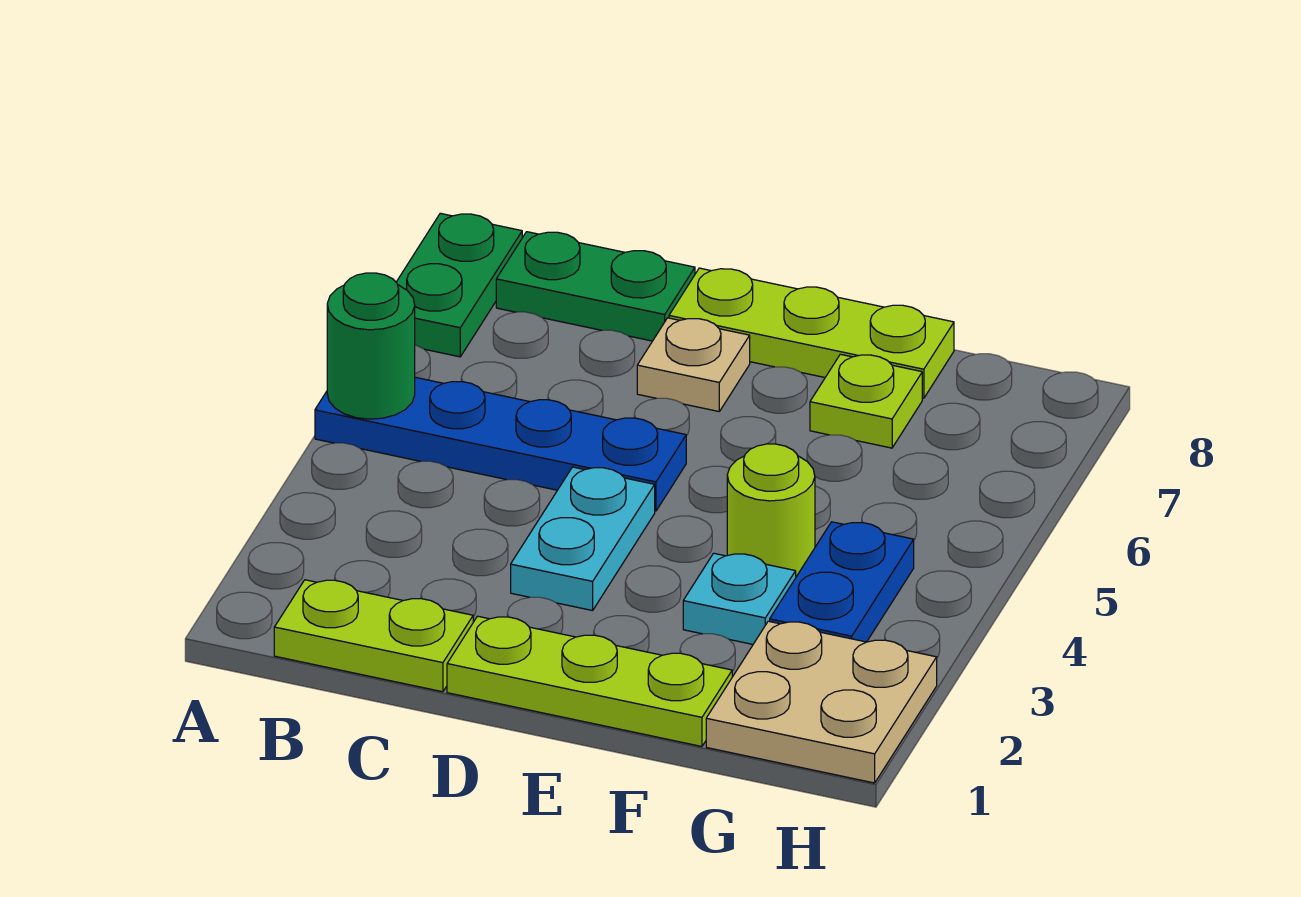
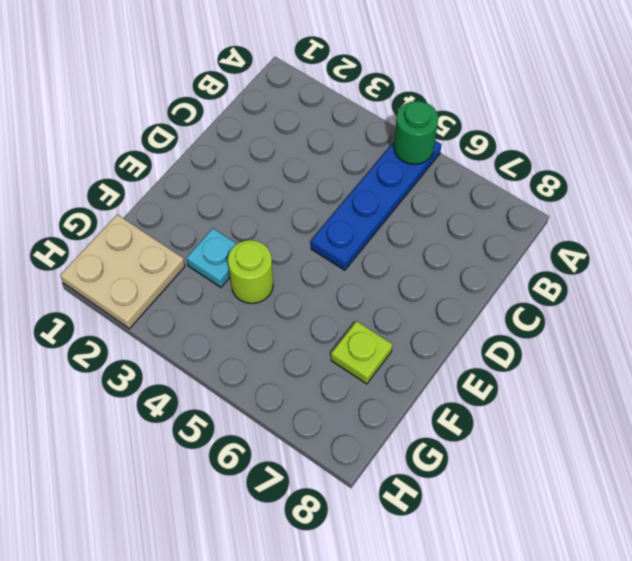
none -> green plate A7:A8 level 1
none -> lime plate B1:C1 level 1
none -> green plate B8:C8 level 1

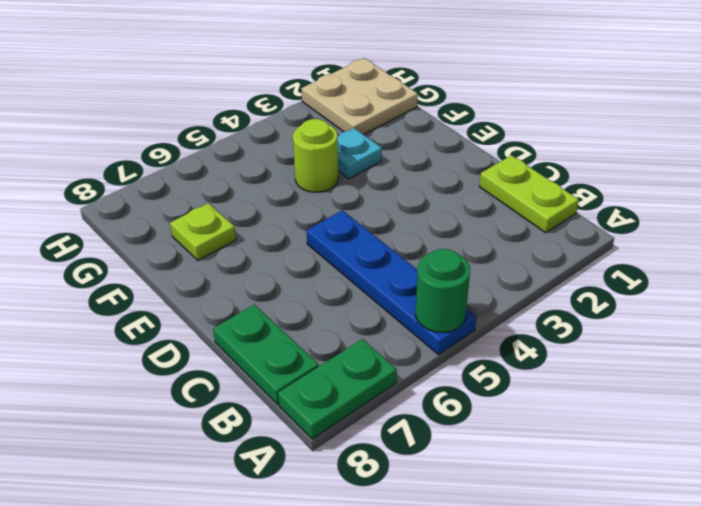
none -> lime plate D1:F1 level 1
none -> cyan plate D3:D4 level 1
none -> tan plate D7 level 1

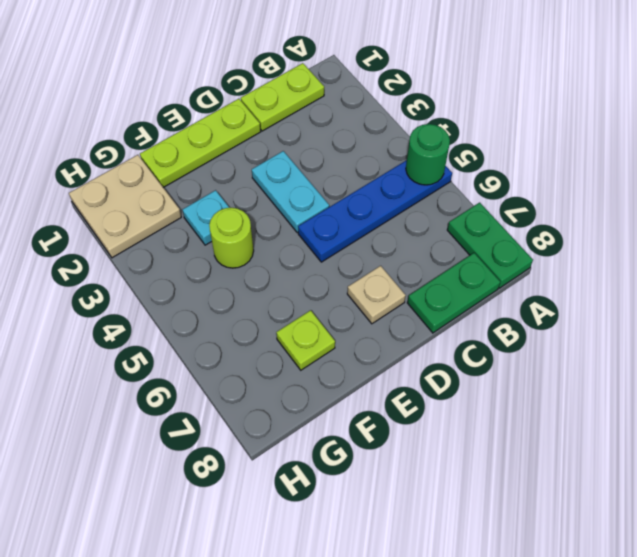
none -> lime plate D8:F8 level 1
none -> blue plate G3:G4 level 1

